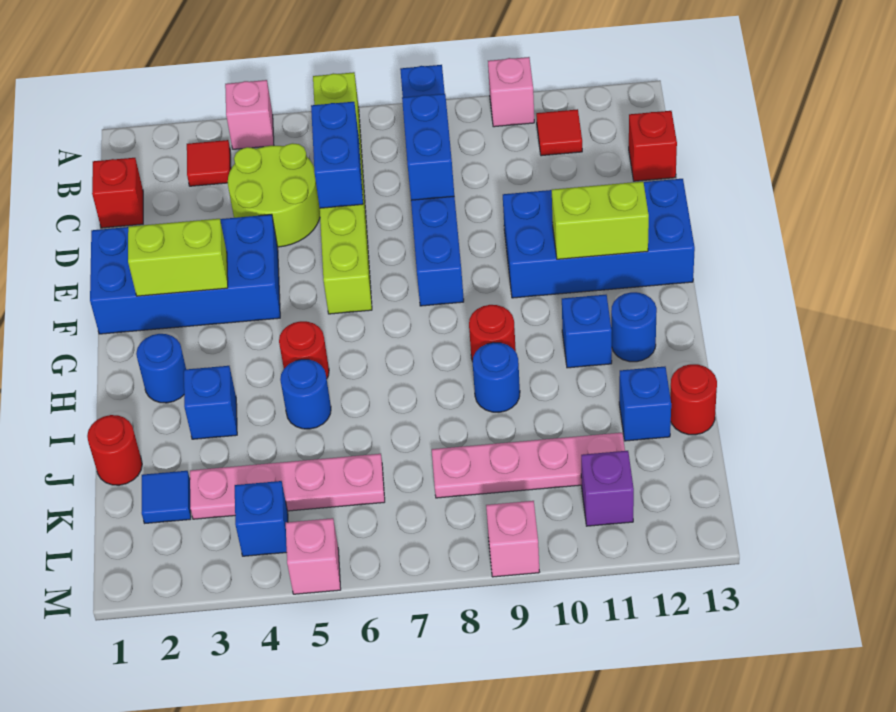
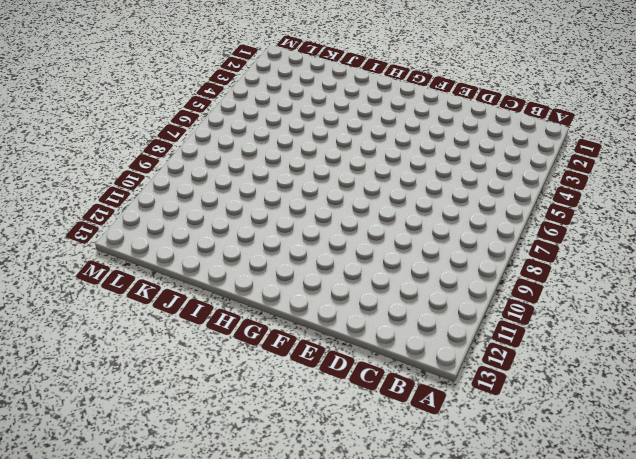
none -> pink brick A4 level 1
none -> lime brick A6:F6 level 1
none -> blue brick A8:F8 level 1
none -> pink brick A10 level 1

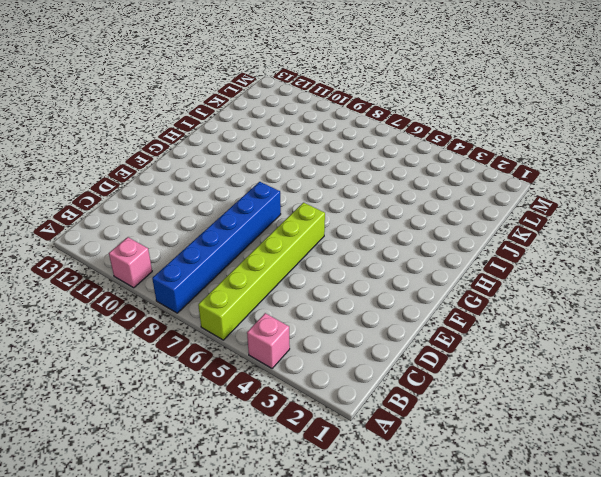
none -> red tile B3 level 1
none -> red tile B11 level 1
none -> red brick C1 level 1
none -> lime round brick C4:D5 level 1

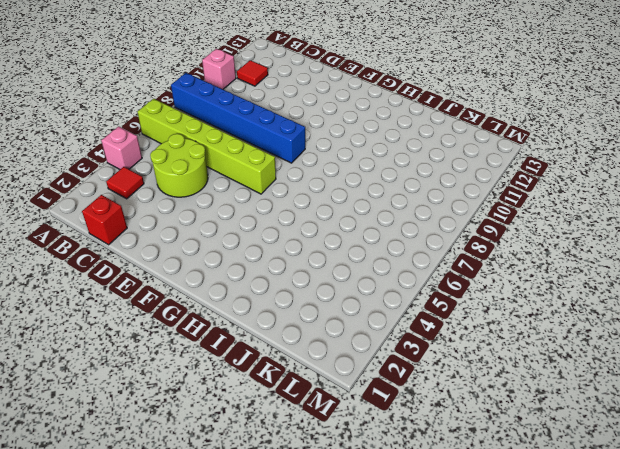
none -> red brick C13 level 1
none -> blue brick E1:F4 level 1
none -> blue brick E10:F13 level 1
none -> blue round brick H2 level 1

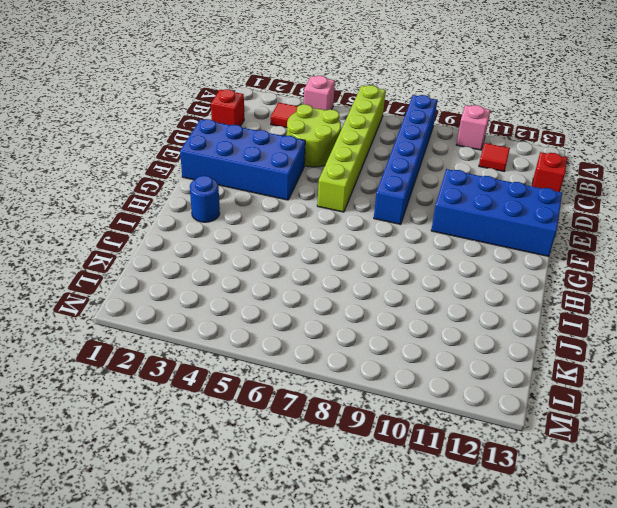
none -> red round brick H5 level 1
none -> red round brick H9 level 1
none -> blue brick H11 level 1
none -> blue round brick H12 level 1

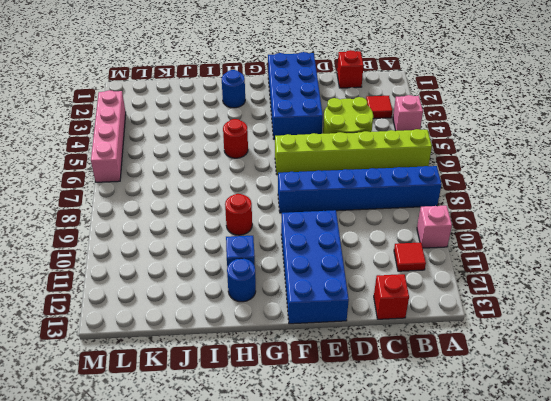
pink brick M3:M6 level 1 -> pink brick M5 level 1
none -> blue brick I3 level 1
none -> blue round brick I5 level 1
none -> blue round brick I9 level 1
none -> red round brick J1 level 1

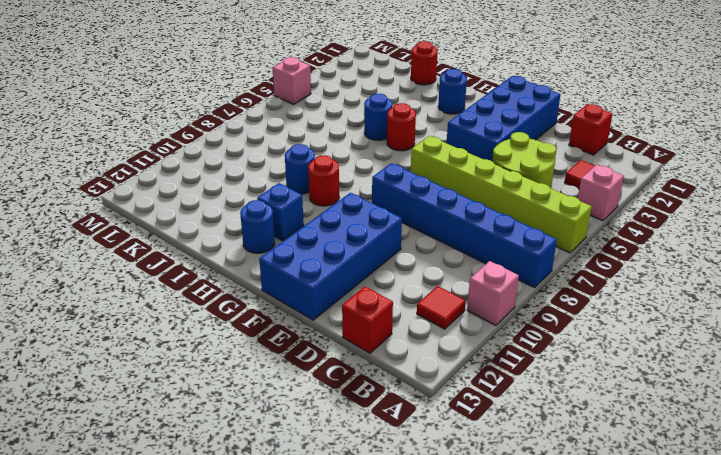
none -> blue brick I3 level 1
none -> blue brick J12 level 1
none -> red round brick J13 level 1
none -> blue tile K2 level 1

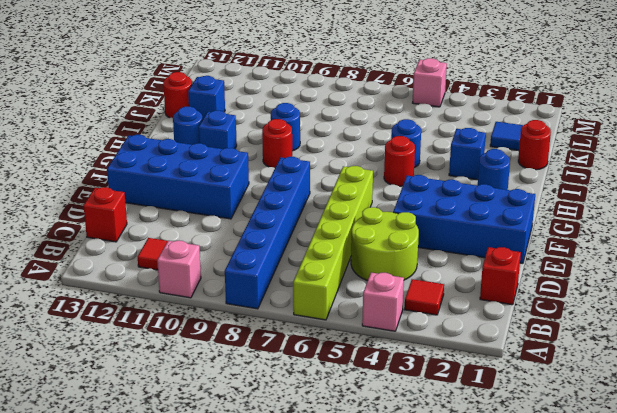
none -> pink plate K3:K6 level 1
none -> pink plate K8:K11 level 1
none -> blue brick L4 level 1
none -> purple brick L11 level 1

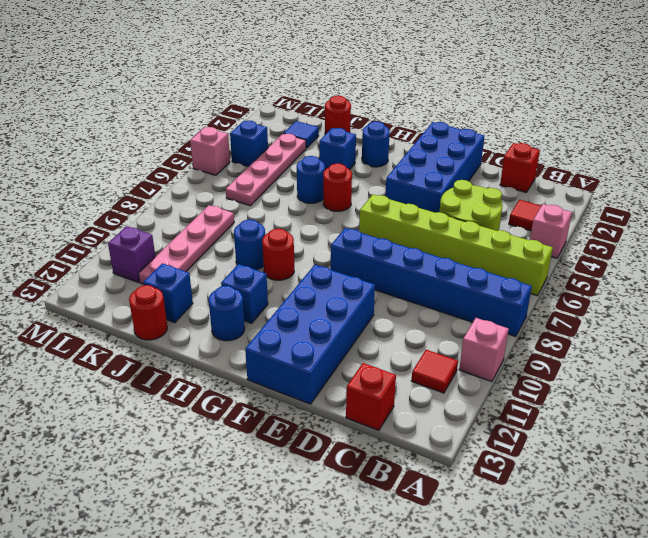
none -> pink brick M9 level 1
none -> blue brick C6:D6 level 2
none -> blue brick C8:D8 level 2
none -> lime brick F2:F3 level 2

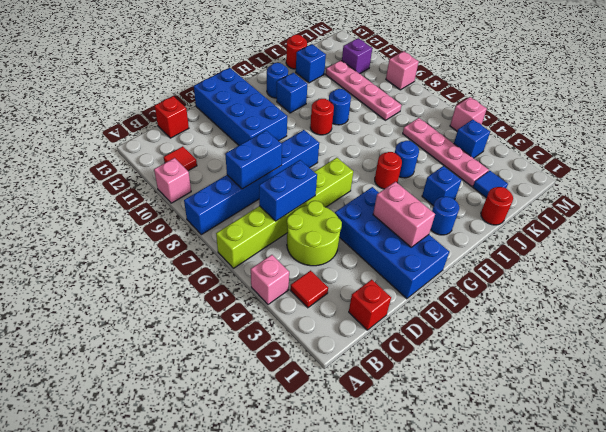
pink brick F2:F3 level 2 -> lime brick F2:F3 level 2
none -> lime brick F11:F12 level 2

